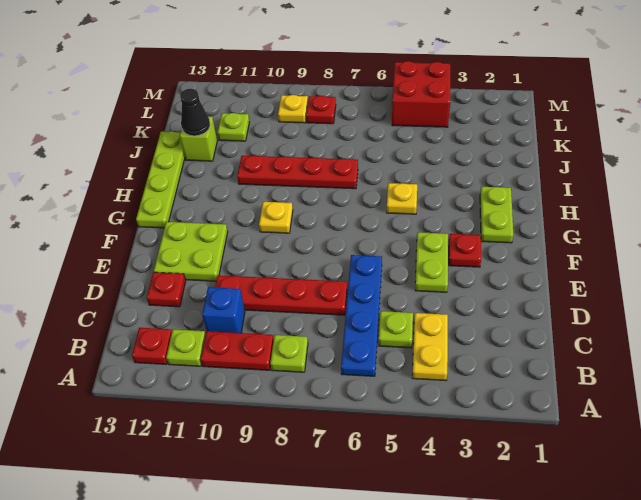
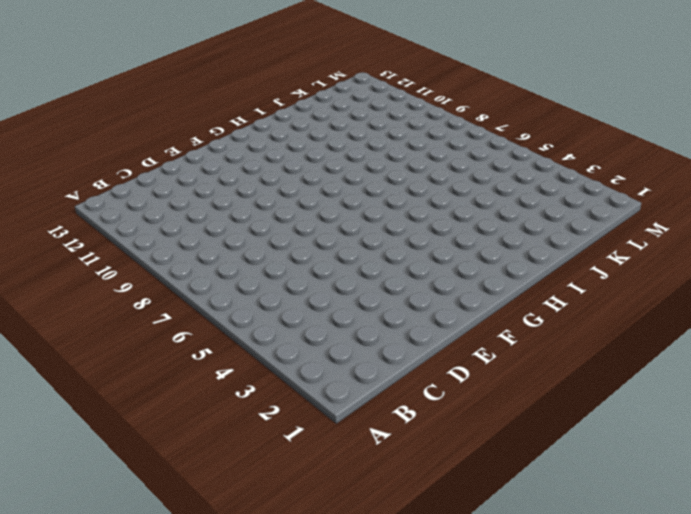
none -> yellow plate B4:C4 level 1
none -> blue plate B6:E6 level 1
none -> lime plate B8 level 1

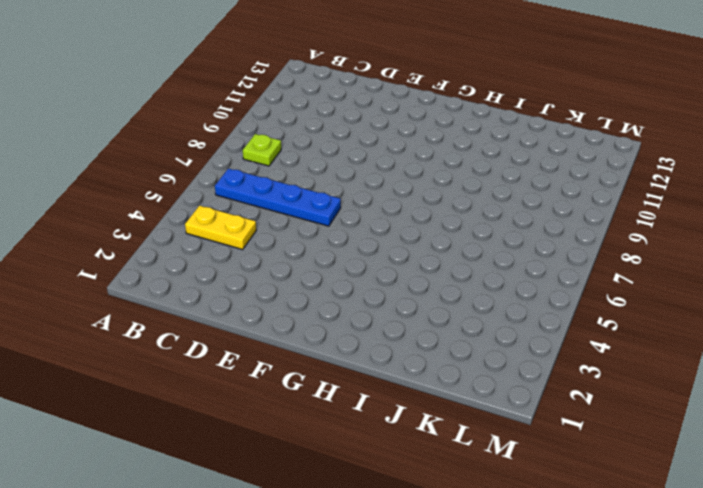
none -> red plate B9:B10 level 1
none -> lime plate B11 level 1
none -> red plate B12 level 1

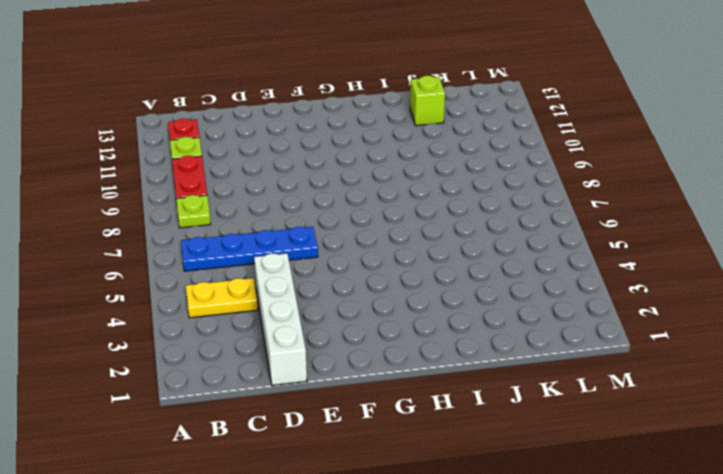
white brick D1:D4 level 1 -> none
none -> lime plate C5 level 1
none -> blue brick C10 level 1
none -> red plate D7:D10 level 1

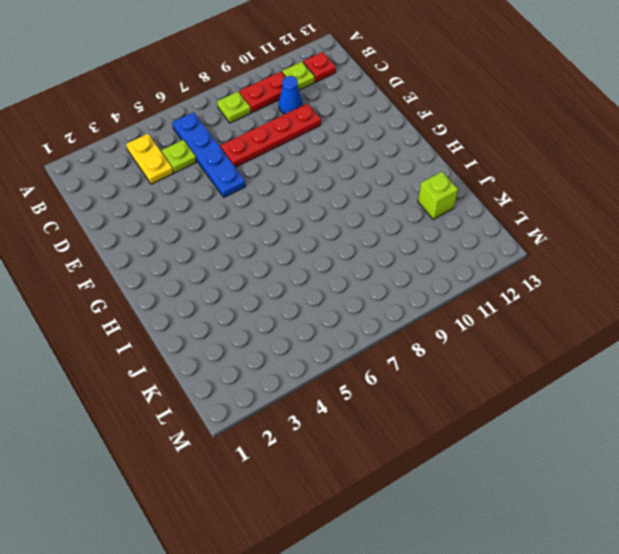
blue cone C10 level 1 -> blue brick C10 level 1
none -> red plate D12 level 1
none -> lime plate E4:F4 level 1
none -> lime plate E11:F12 level 1

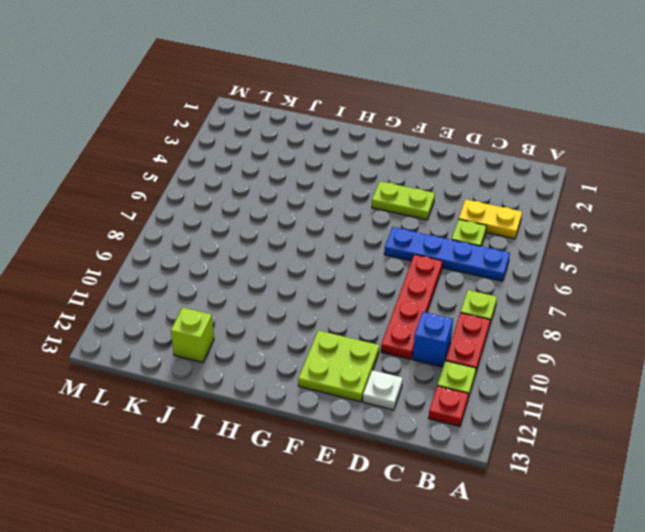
white plate D12 level 1 -> red plate D12 level 1
none -> red plate F3 level 1
none -> lime plate G2:H2 level 1
none -> yellow plate G9 level 1

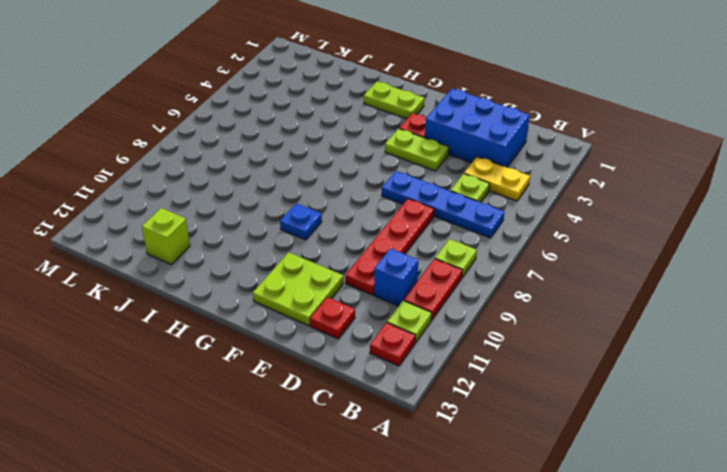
blue brick C2:E3 level 1 -> none
blue plate G9 level 1 -> yellow plate G9 level 1
none -> lime plate G13:J13 level 1
none -> yellow plate H5 level 1
none -> red plate I7:I10 level 1

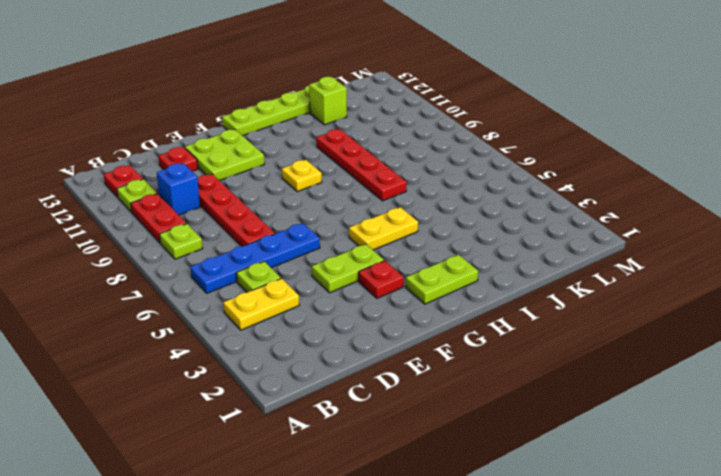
yellow plate G5:H5 level 1 -> yellow plate H5 level 1
none -> lime plate K11 level 1
none -> red brick L4:M5 level 1
none -> red plate L8 level 1

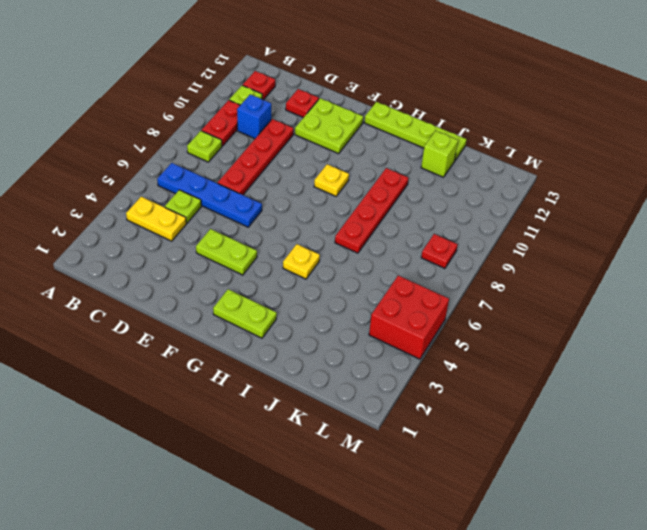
none -> red plate F3 level 1
none -> lime plate K11 level 1
none -> yellow plate L9 level 1

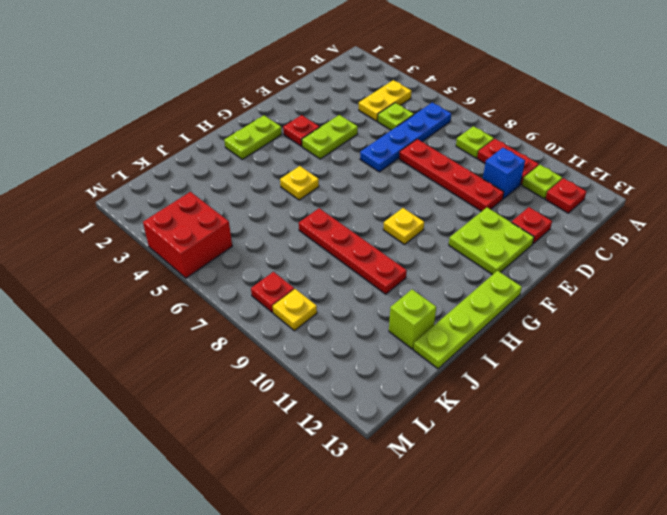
none -> lime plate K11 level 1
none -> black cone J12 level 2

